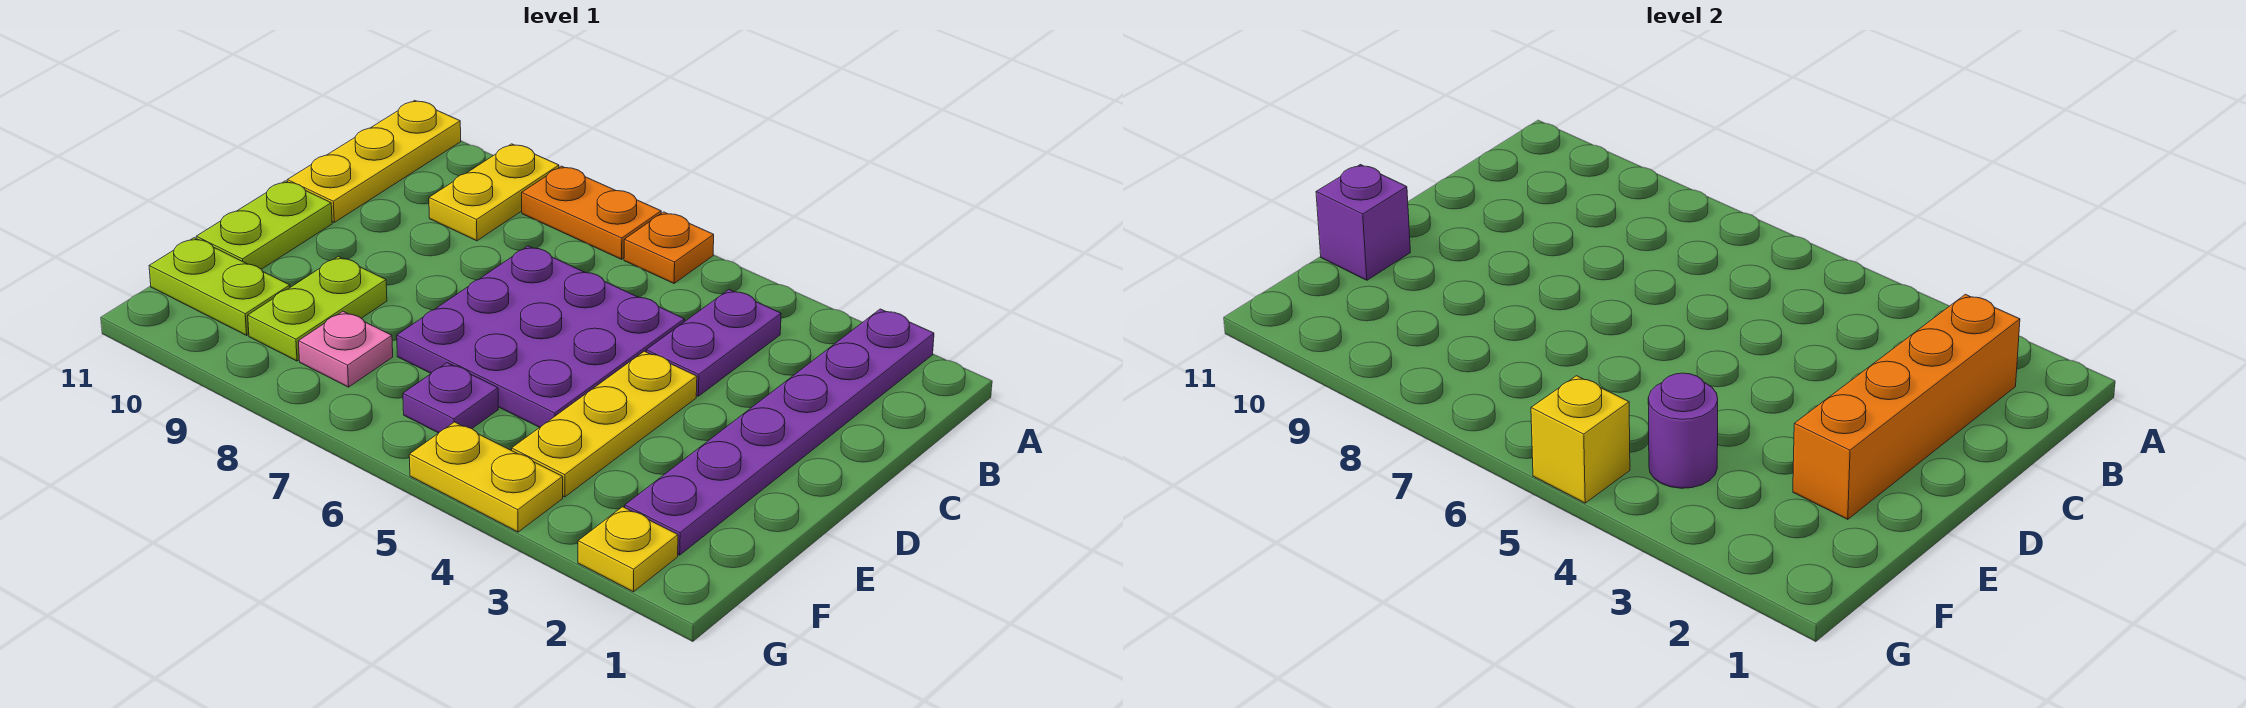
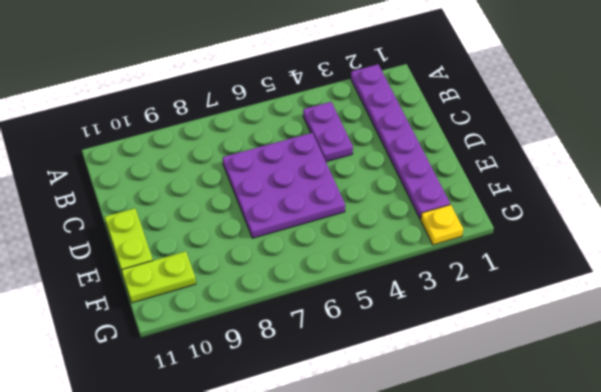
none -> orange plate A6 level 1
none -> orange plate A7:A8 level 1
none -> yellow plate A9:B9 level 1

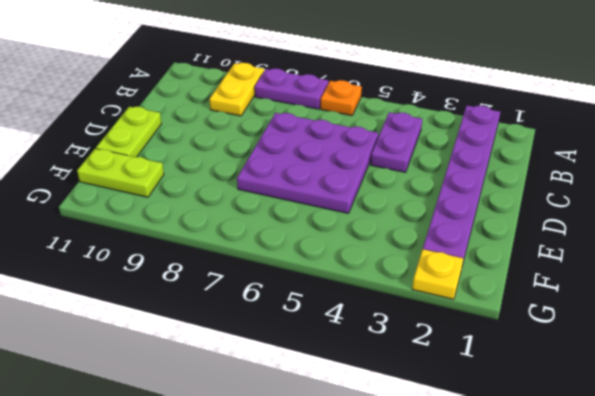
purple plate A7:A8 level 1 -> orange plate A7:A8 level 1
none -> yellow plate A11:C11 level 1
none -> yellow plate D4:F4 level 1
none -> lime plate E9:F9 level 1

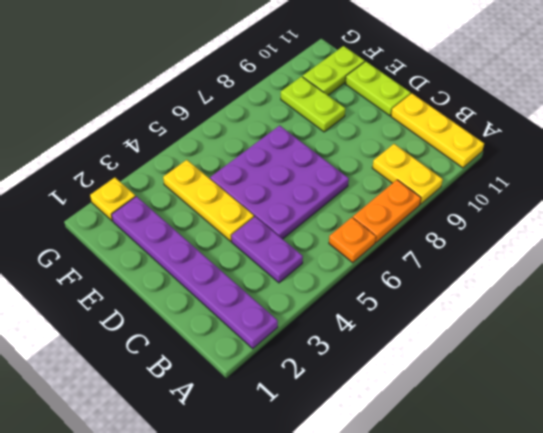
none -> purple plate F6 level 1
none -> pink plate F8 level 1
none -> yellow plate G4:G5 level 1

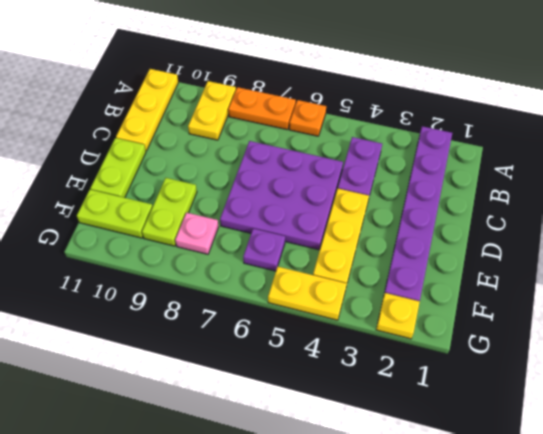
none -> orange brick B2:E2 level 2
none -> purple brick E11 level 2
none -> purple round brick F4 level 2

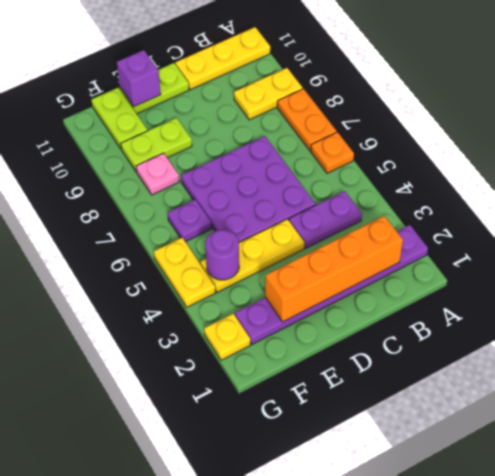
none -> yellow brick G5 level 2

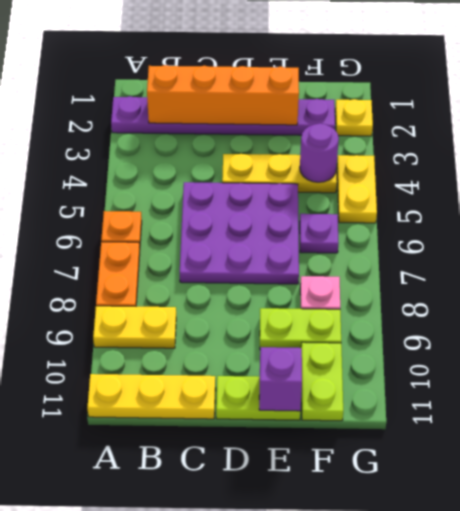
none -> purple plate B4:C4 level 1
none -> yellow brick G5 level 2

